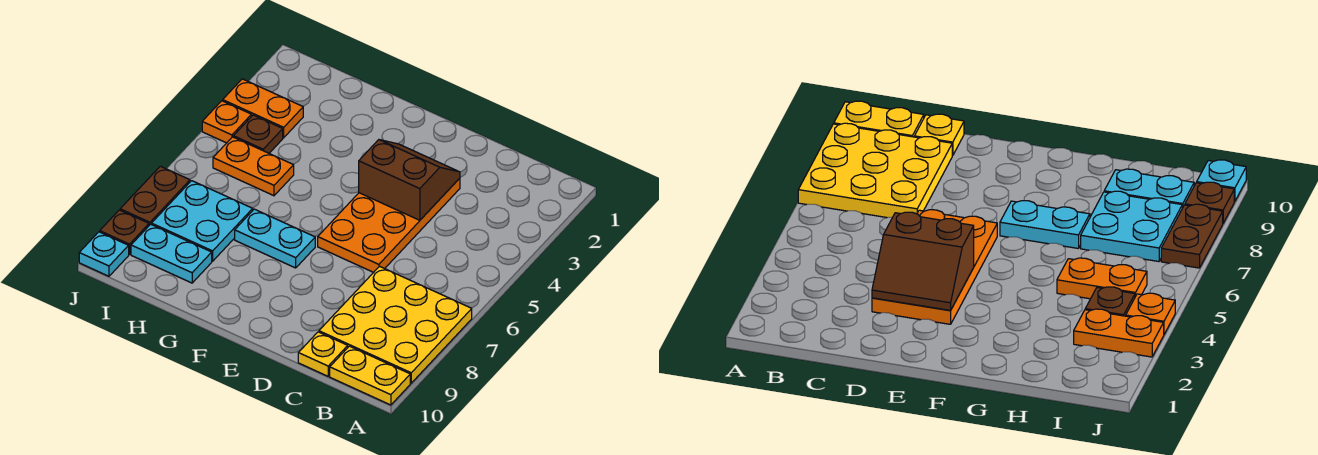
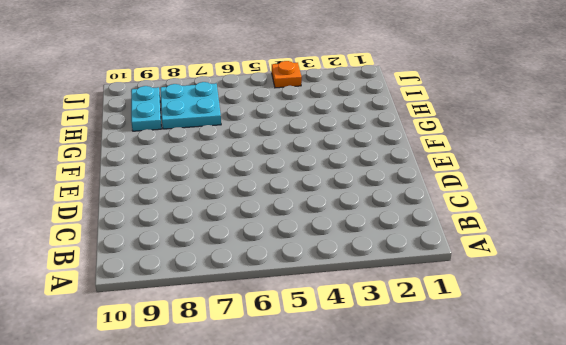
none -> yellow plate A7:C9 level 1
none -> yellow plate A10:B10 level 1
none -> yellow plate C10 level 1

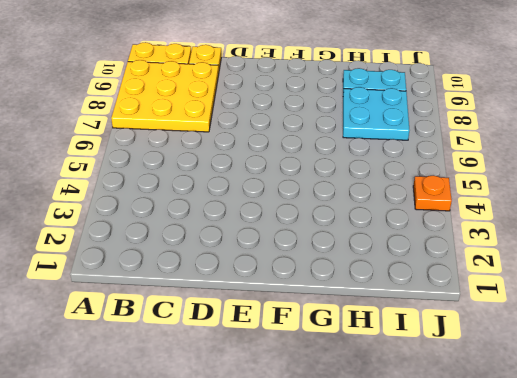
none -> orange plate D3:E6 level 1
none -> cyan plate F7:G7 level 1
none -> orange plate H5:I5 level 1

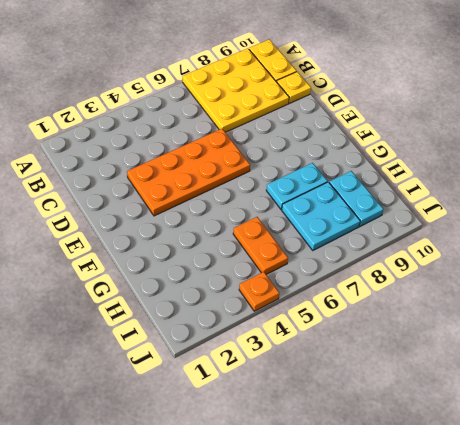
cyan plate G7:G8 level 1 -> cyan plate F7:G7 level 1
none -> orange plate I3:J3 level 1
none -> brown plate I4 level 1
none -> brown plate J7:J8 level 1

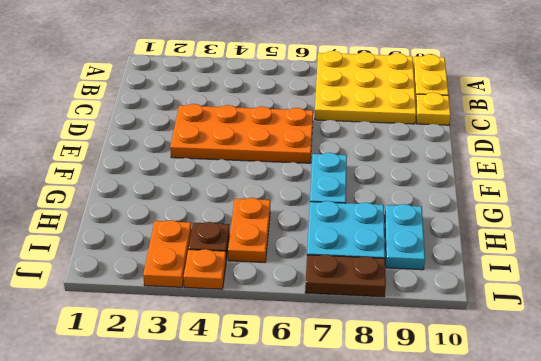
none -> brown plate J9 level 1
none -> cyan plate J10 level 1
none -> brown slope D3:E4 level 2 top 4

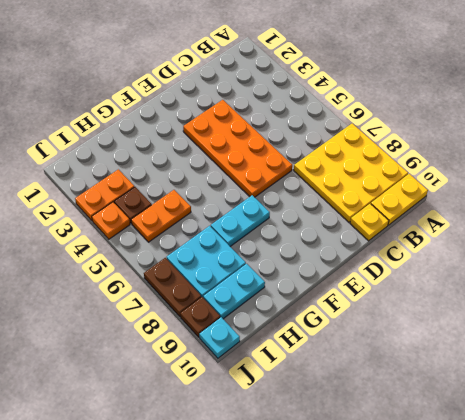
none -> brown slope D3:E4 level 2 top 4

